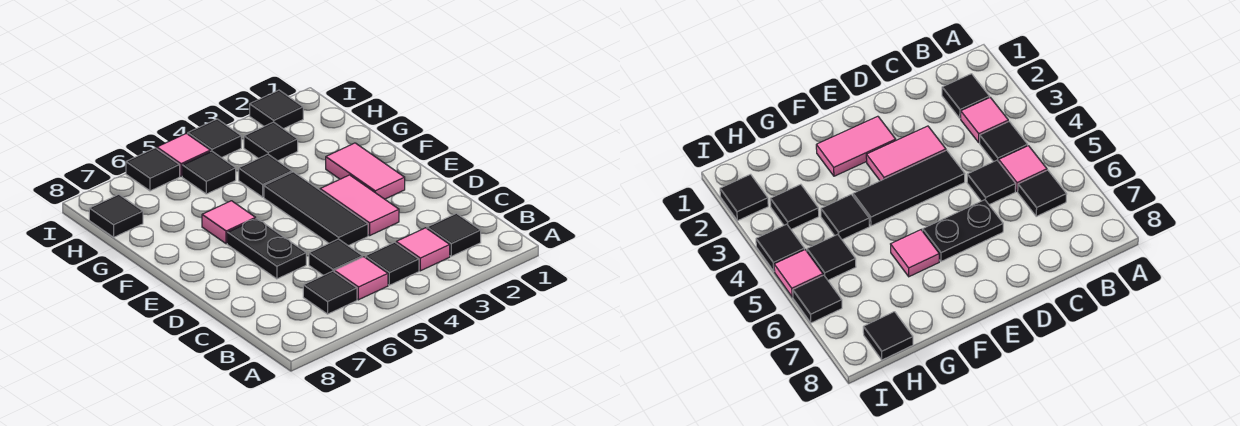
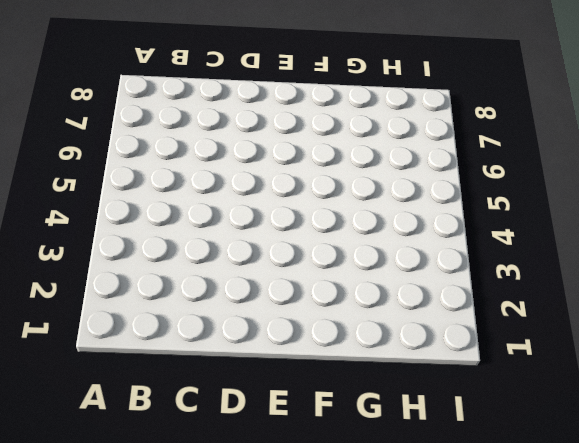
none -> black tile B2 level 1
none -> pink tile B3 level 1
none -> black tile B4 level 1

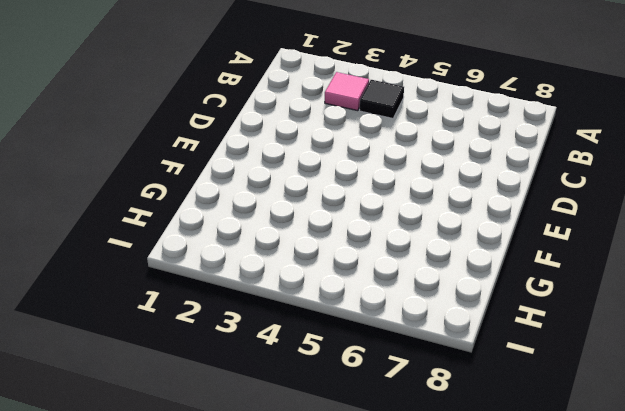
none -> black tile B2 level 1
none -> pink tile B5 level 1
none -> black tile B6 level 1

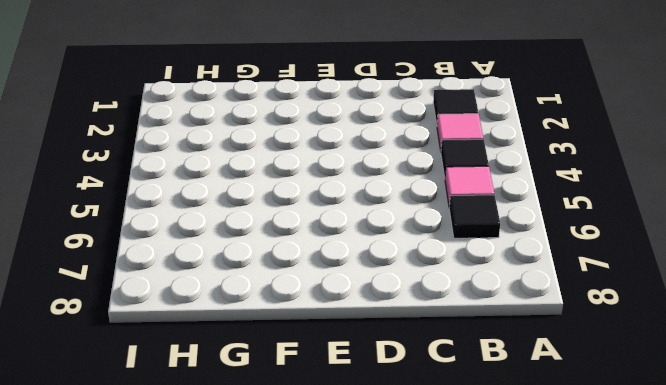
none -> black tile C5 level 1
none -> pink tile D3:E3 level 1
none -> black tile D4:F4 level 1

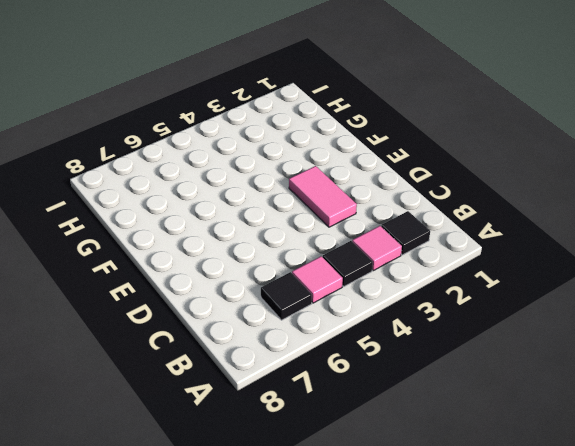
none -> black tile C5 level 1
none -> black tile D4:F4 level 1
none -> black plate D6:E6 level 1

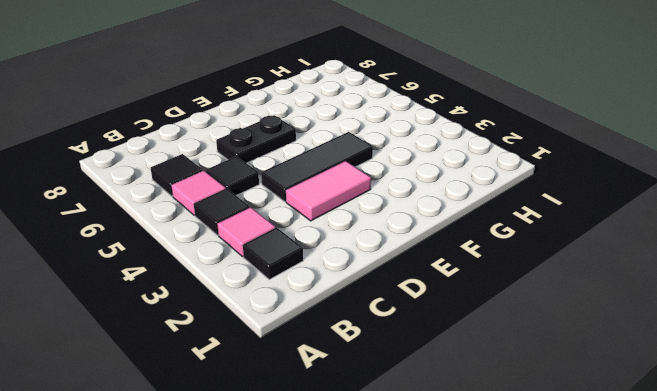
none -> pink tile E2:F2 level 1
none -> pink tile F6 level 1
none -> black tile G4 level 1

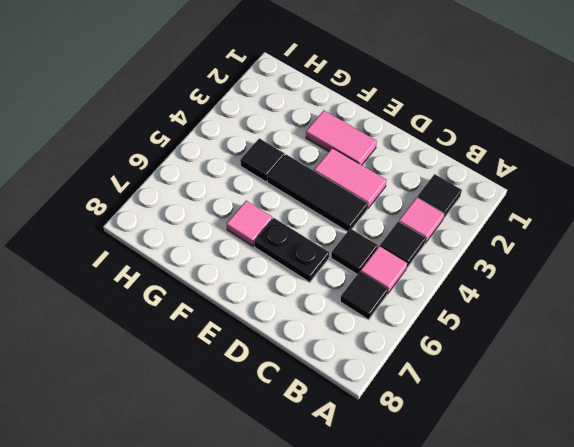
none -> black tile H3 level 1
none -> black tile H5 level 1
none -> black tile H8 level 1

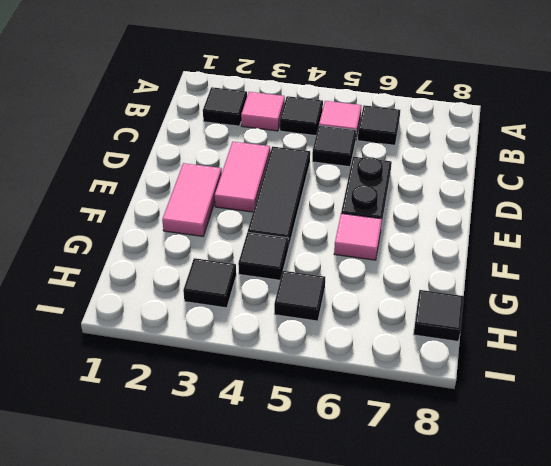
none -> black tile I2 level 1
none -> black tile I4 level 1
none -> pink tile I5 level 1

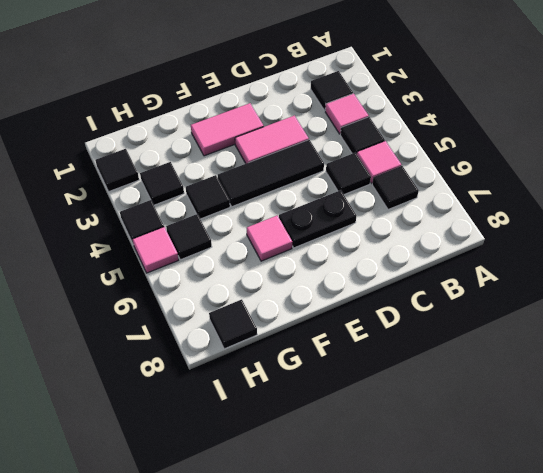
none -> black tile I6 level 1

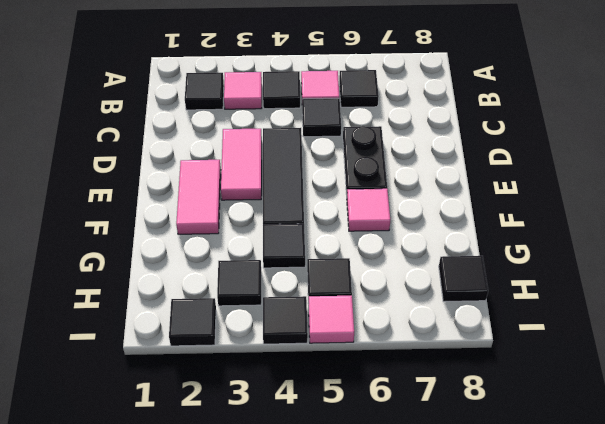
none -> black tile I6 level 1

